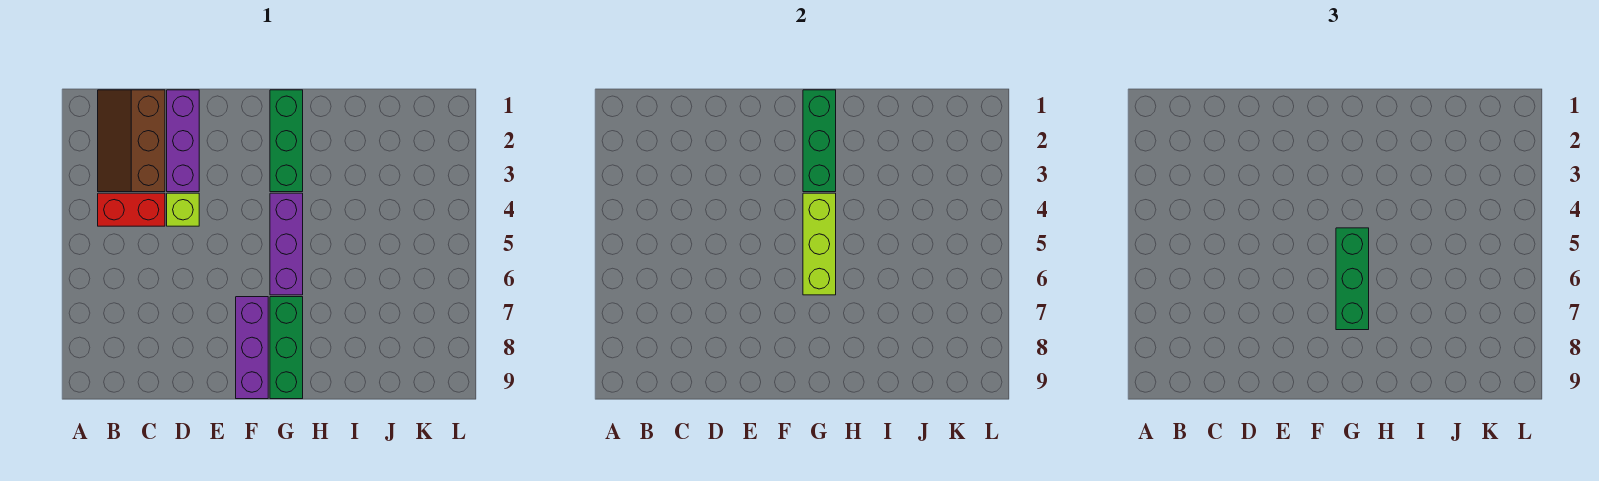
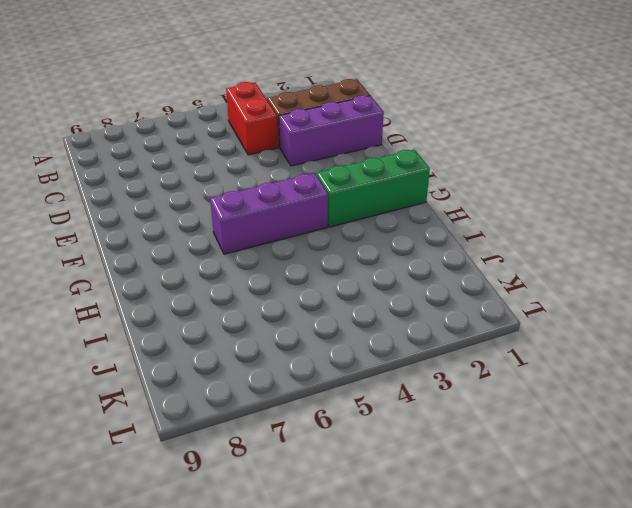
none -> lime brick D4 level 1
none -> purple brick F7:F9 level 1

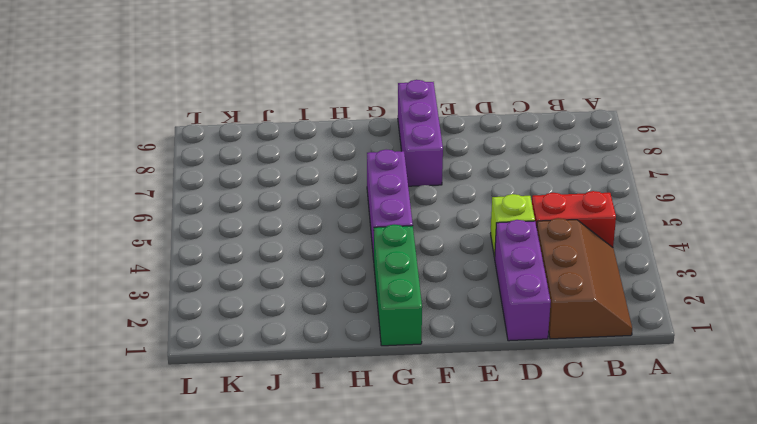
none -> green brick G7:G9 level 1
none -> green brick G1:G3 level 2

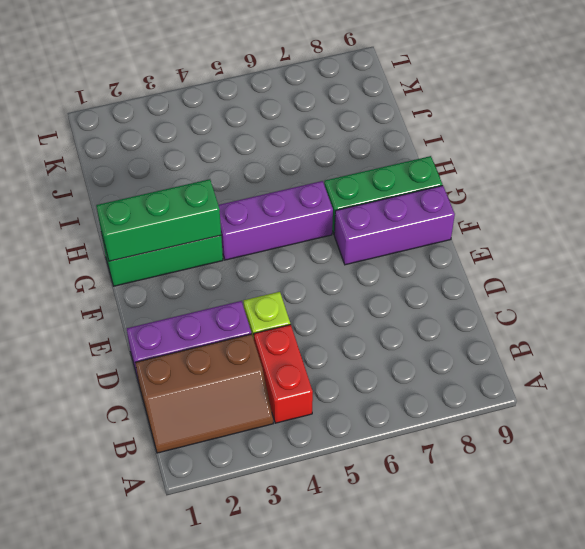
none -> lime brick G4:G6 level 2
none -> green brick G5:G7 level 3

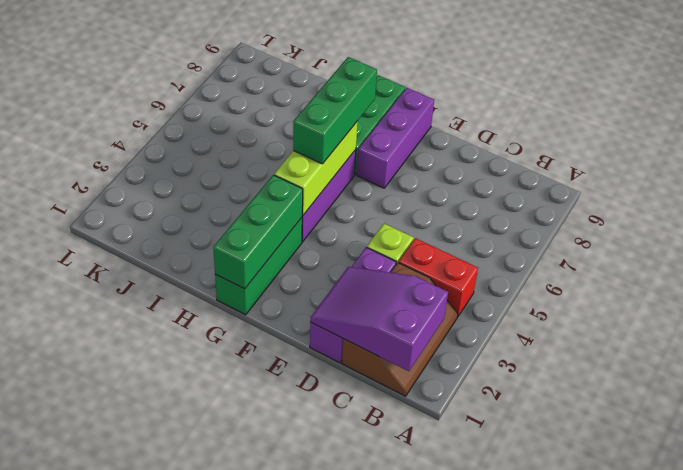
purple slope B1:D2 level 2 top B -> none

